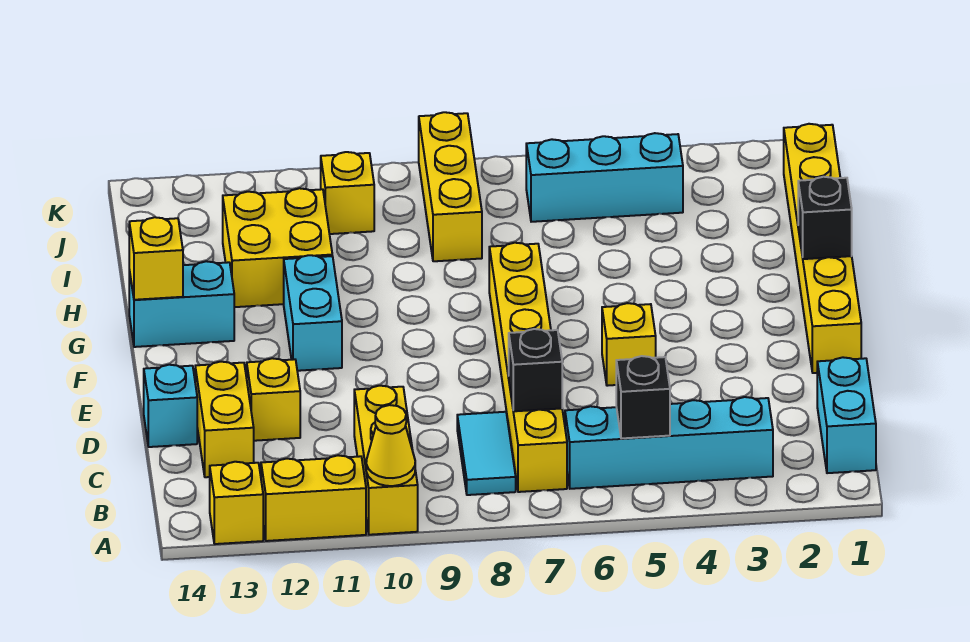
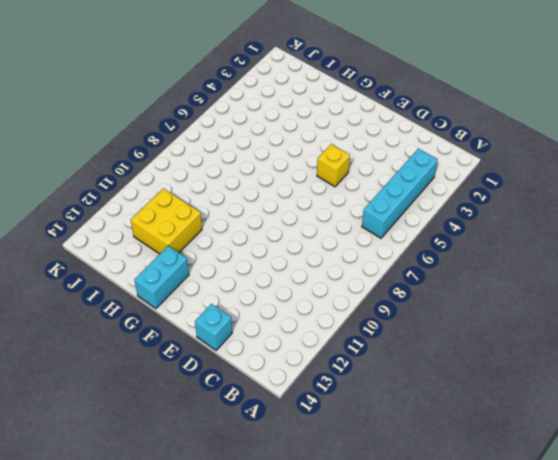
none -> yellow brick A10:C10 level 1
none -> yellow brick A11:A12 level 1
none -> yellow brick A13 level 1

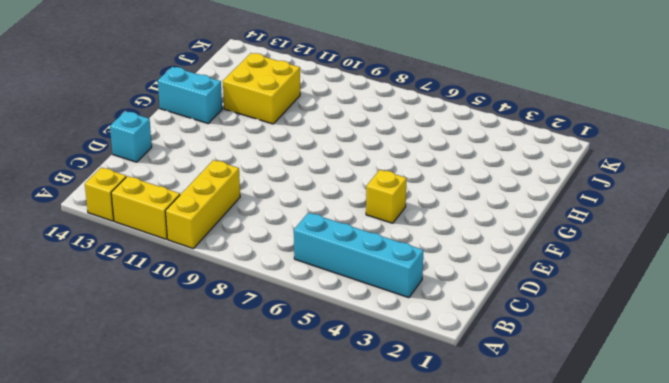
none -> cyan brick B1:C1 level 1
none -> yellow brick B7:G7 level 1
none -> cyan tile B8:C8 level 1

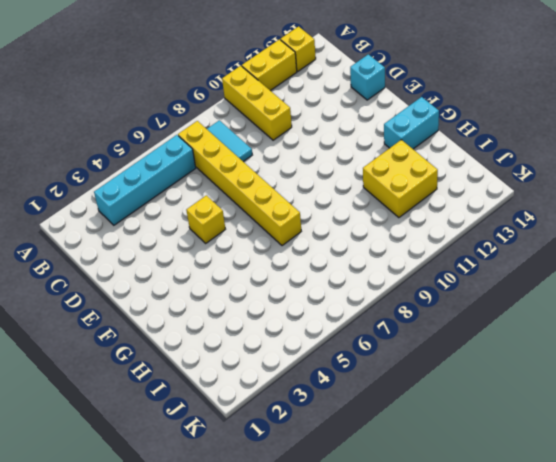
none -> cyan brick B1:C1 level 1
none -> yellow brick C13:D13 level 1
none -> yellow brick D12 level 1

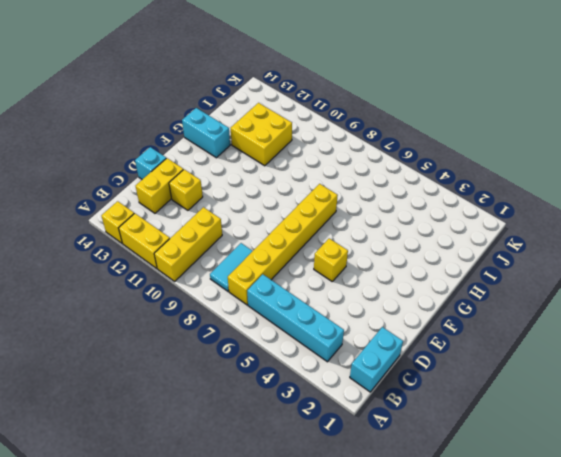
none -> yellow brick E1:J1 level 1
none -> cyan brick F11:G11 level 1
none -> yellow brick I8:K8 level 1

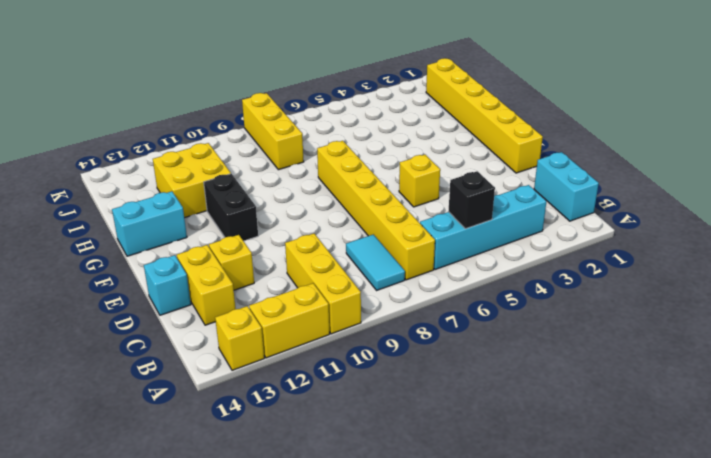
black brick F11:G11 level 1 -> cyan brick F11:G11 level 1
none -> cyan brick J4:J6 level 1
none -> yellow brick J10 level 1
none -> yellow cone A10 level 2

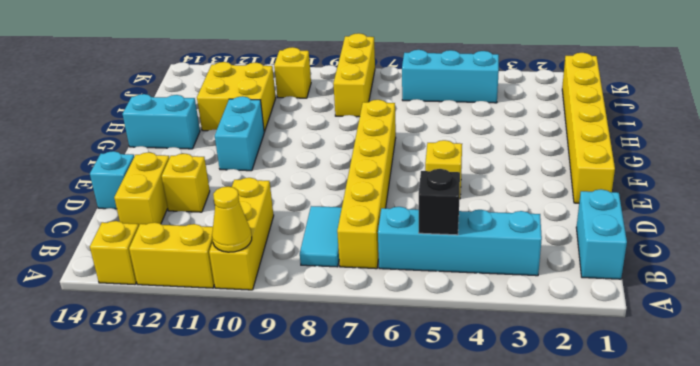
none -> black brick C7 level 2
none -> black brick G1 level 2
none -> yellow brick G14 level 2

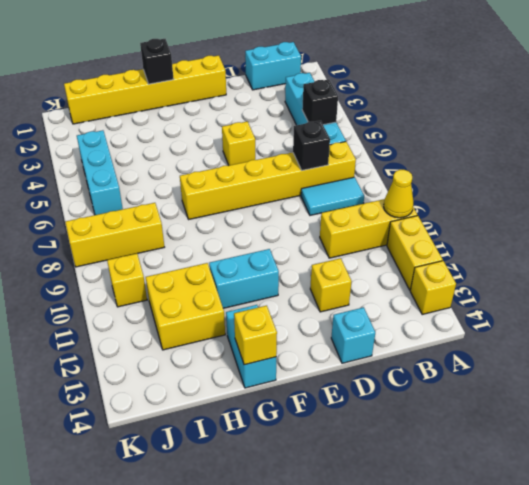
none -> yellow brick C13:D13 level 1

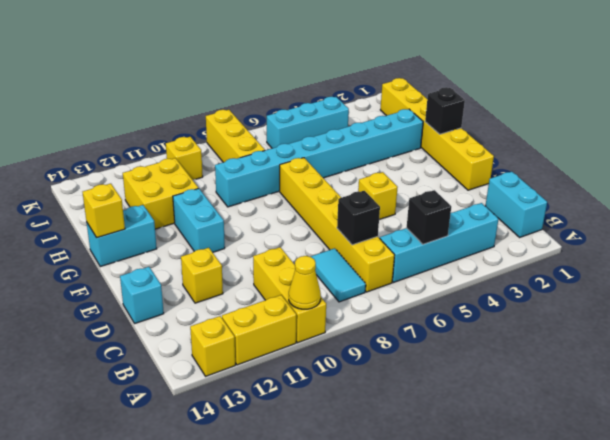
cyan brick H2:H9 level 1 -> none
none -> yellow brick C13:D13 level 1

